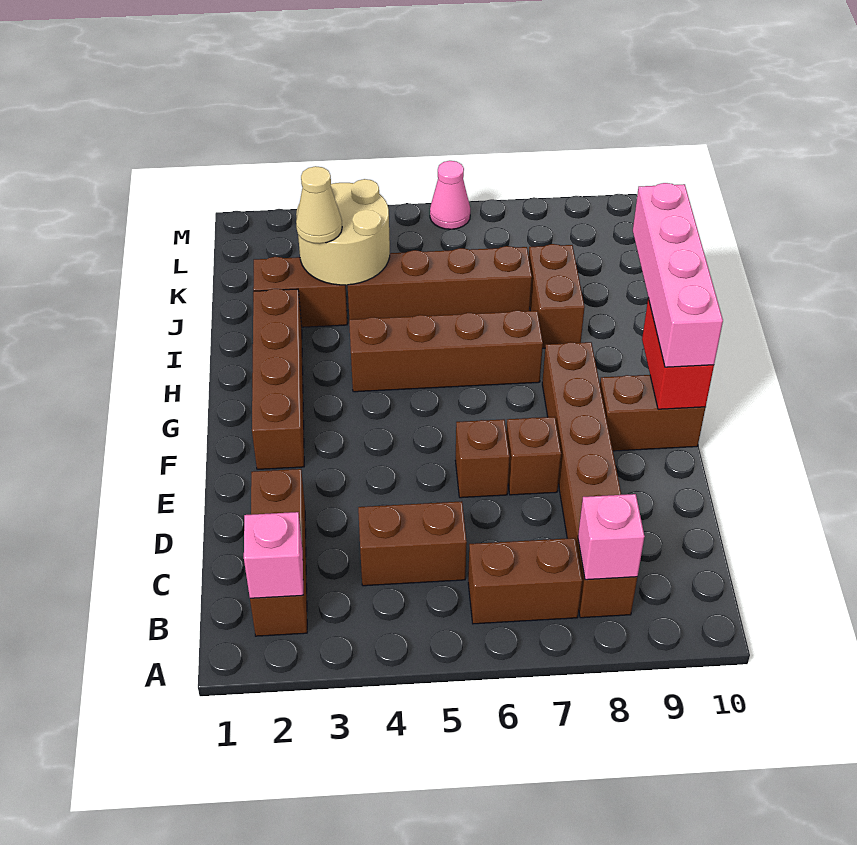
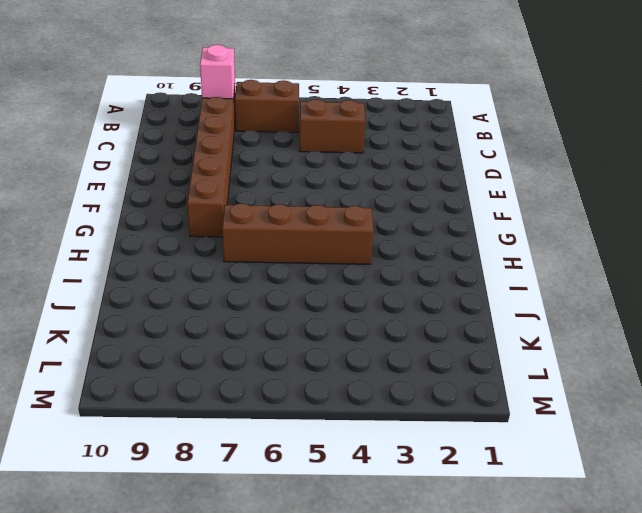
none -> brown brick B2:D2 level 1
none -> brown brick E6 level 1
none -> brown brick E7 level 1

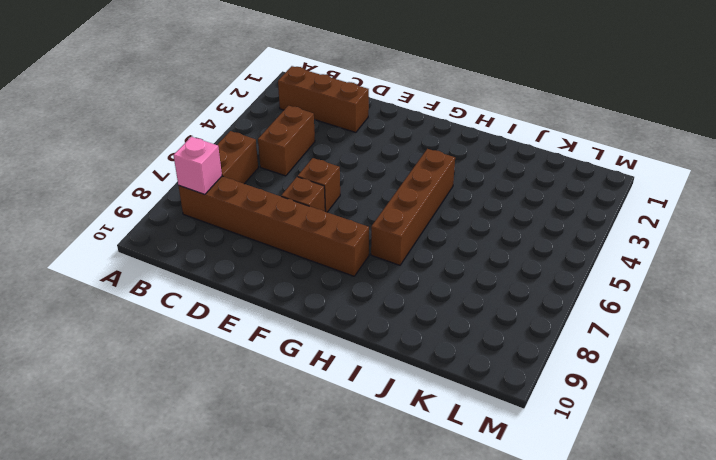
none -> brown brick F2:I2 level 1
none -> brown brick F9:F10 level 1
none -> brown brick I8:J8 level 1

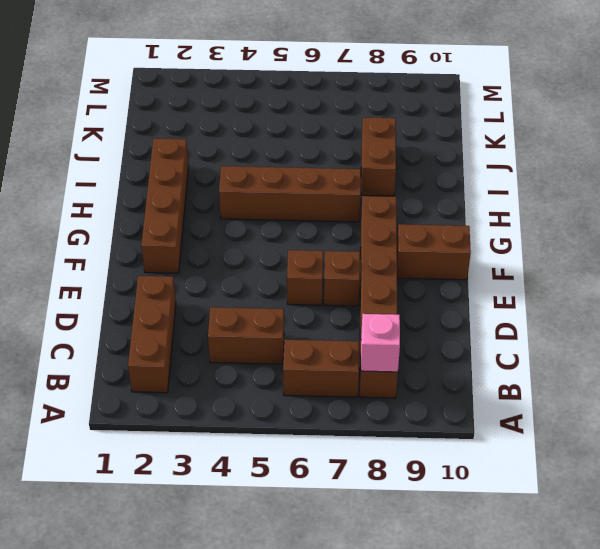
none -> brown brick J2:J3 level 1
none -> brown brick J4:J7 level 1
none -> pink cone M6 level 1

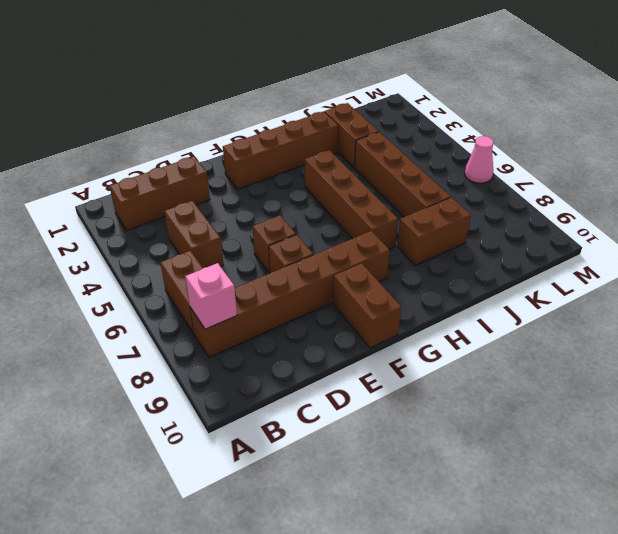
none -> pink brick B2 level 2
none -> red brick F10:G10 level 2
none -> tan round brick J3:K4 level 2

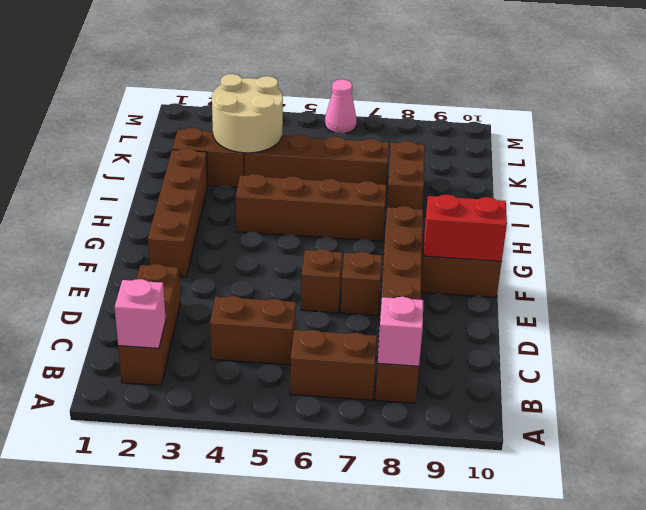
red brick F9:F10 level 2 -> red brick F10:G10 level 2
none -> pink brick F10:I10 level 3
none -> tan cone J3 level 3

